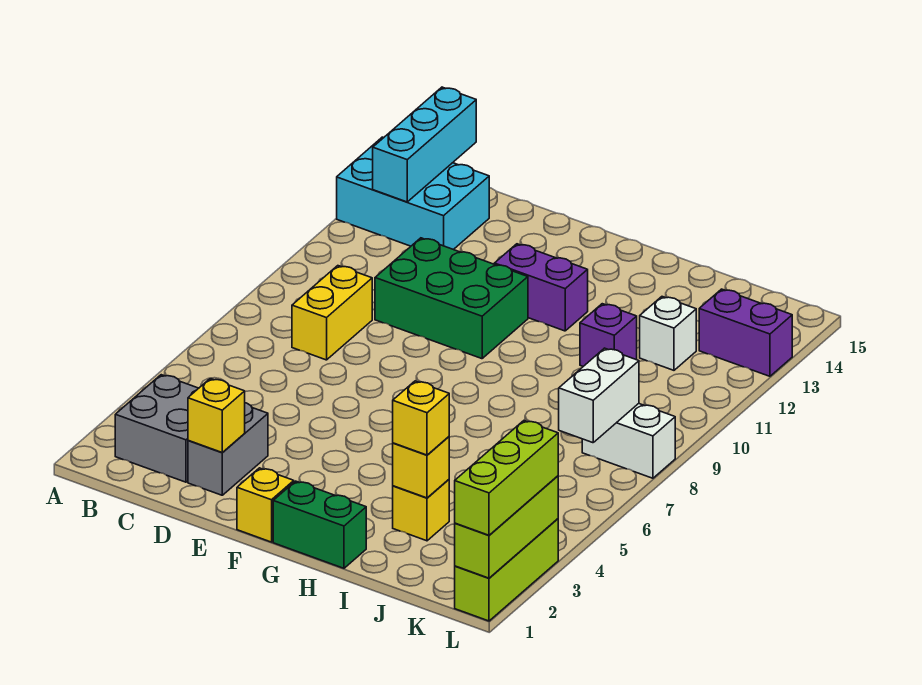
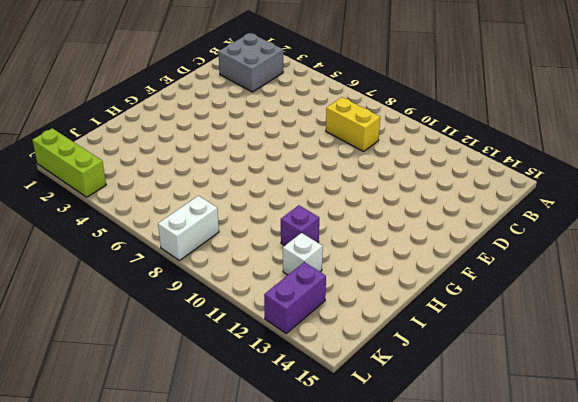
none -> cyan brick A13:C14 level 1
none -> grey brick D2:D3 level 1
none -> green brick D10:F11 level 1

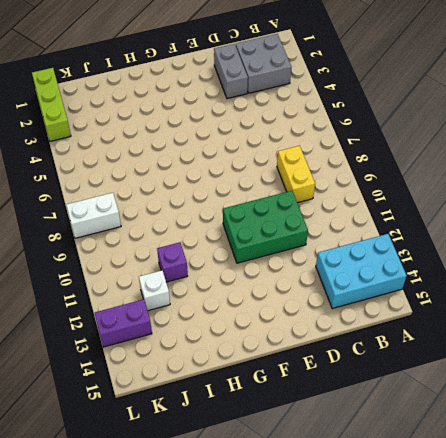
none -> yellow brick F1 level 1
none -> purple brick F12:G12 level 1
none -> green brick G1:H1 level 1

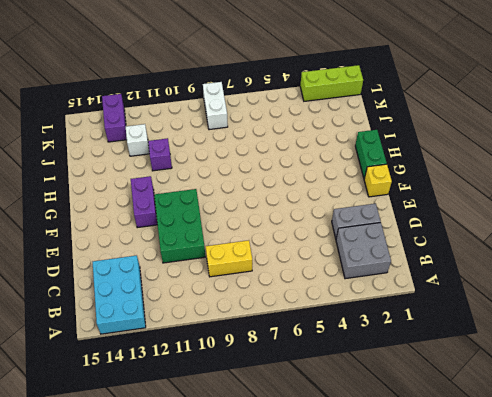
none -> yellow brick I3 level 1
none -> cyan brick B13:B15 level 2
none -> yellow brick D2 level 2

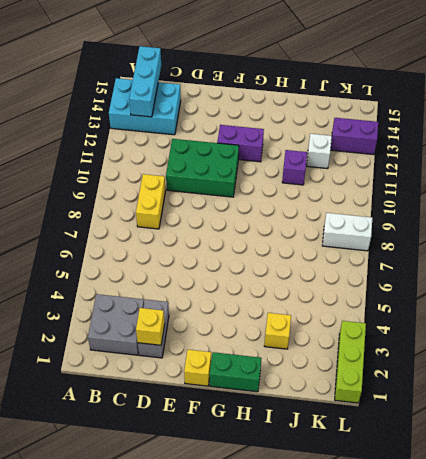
none -> yellow brick I3 level 2
none -> white brick K7:K8 level 2
none -> lime brick L1:L3 level 2

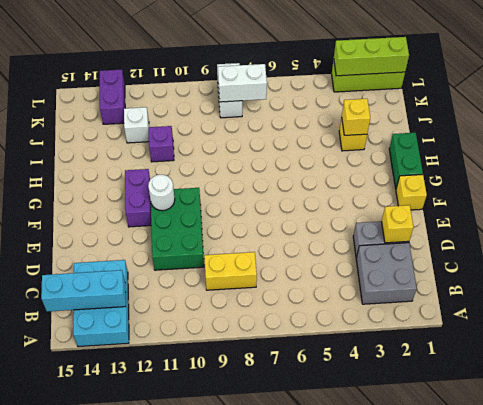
white round brick F11 level 2 -> none
none -> yellow brick I3 level 3
none -> lime brick L1:L3 level 3

